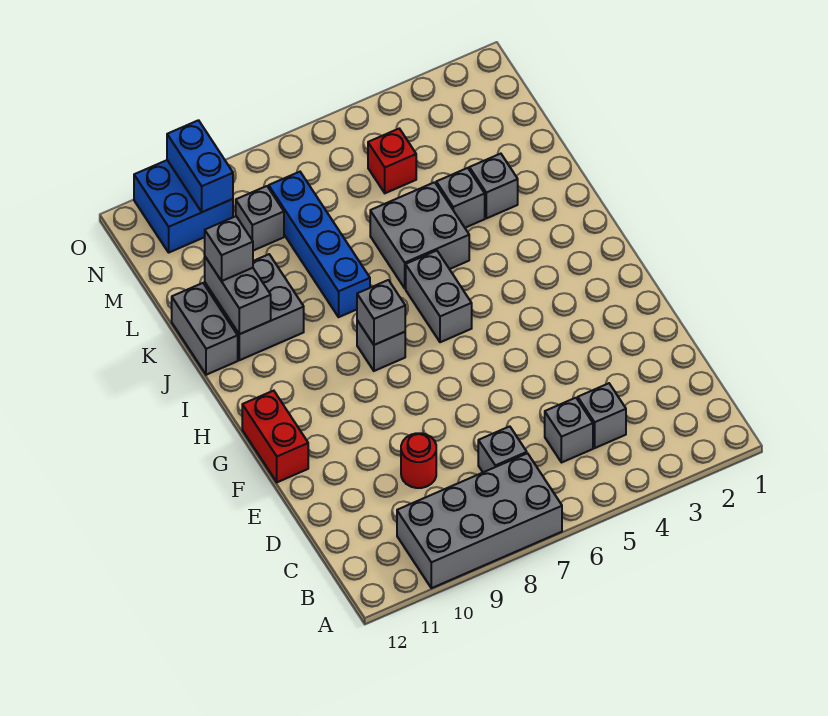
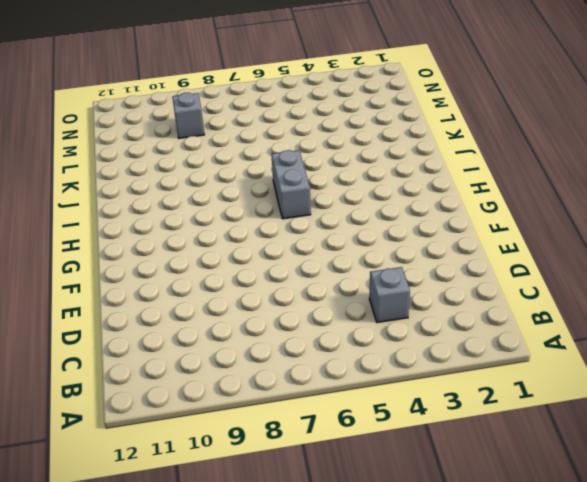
none -> grey brick A7:B10 level 1
none -> grey brick C5 level 1
none -> grey brick C7 level 1

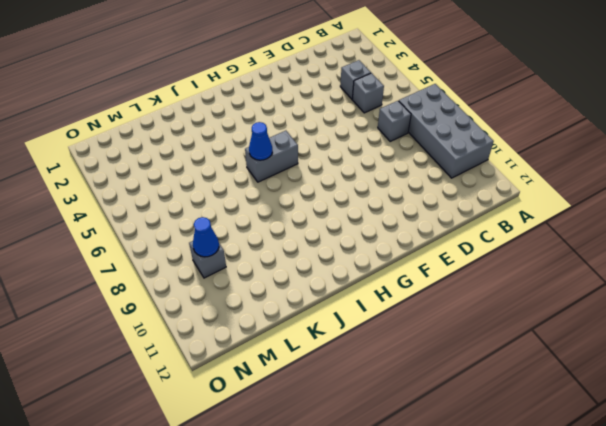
blue cone I6 level 2 -> none
blue cone M9 level 2 -> none
none -> red round brick D9 level 1
none -> red brick F12:G12 level 1
none -> grey brick H8 level 1

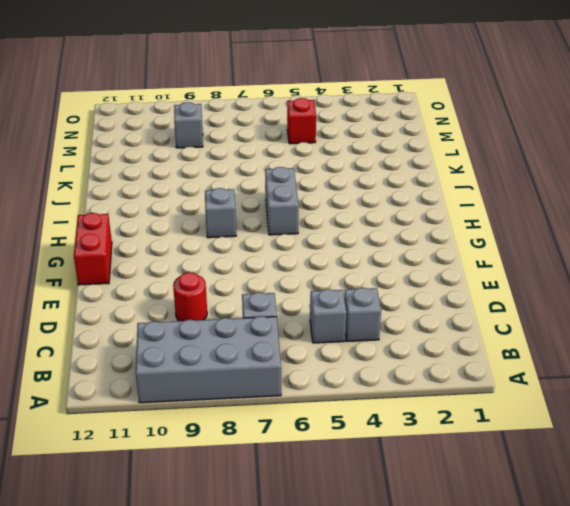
none -> grey brick J5:K6 level 1
none -> blue brick J8:M8 level 1
none -> grey brick J10:K11 level 1

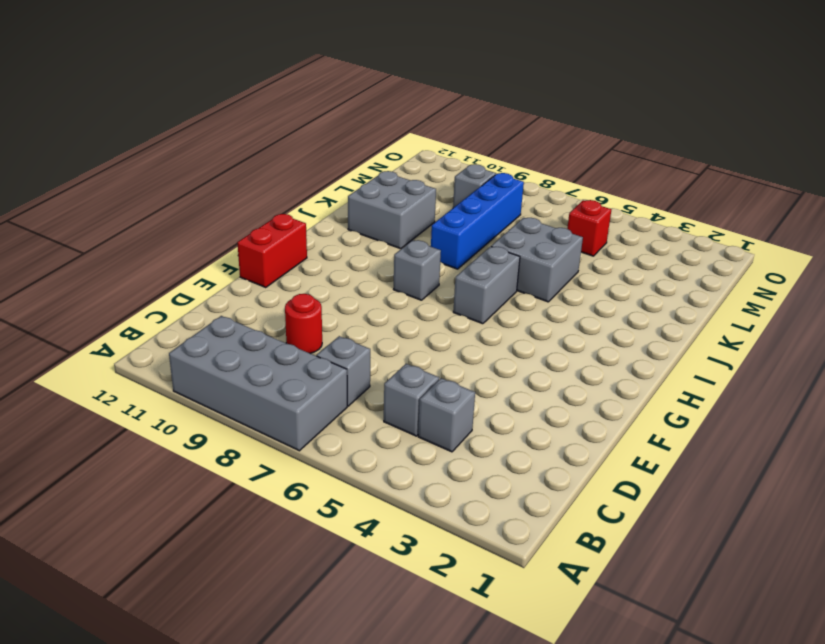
none -> grey brick J12:K12 level 1
none -> grey brick K3 level 1
none -> grey brick K4 level 1

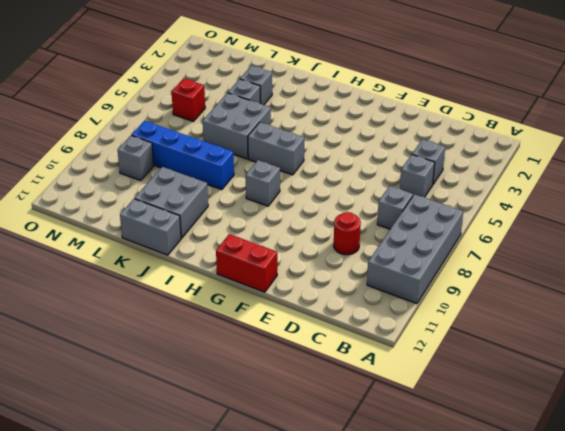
none -> blue brick N10:O11 level 1
none -> grey brick H8 level 2
none -> grey brick J11:K11 level 2

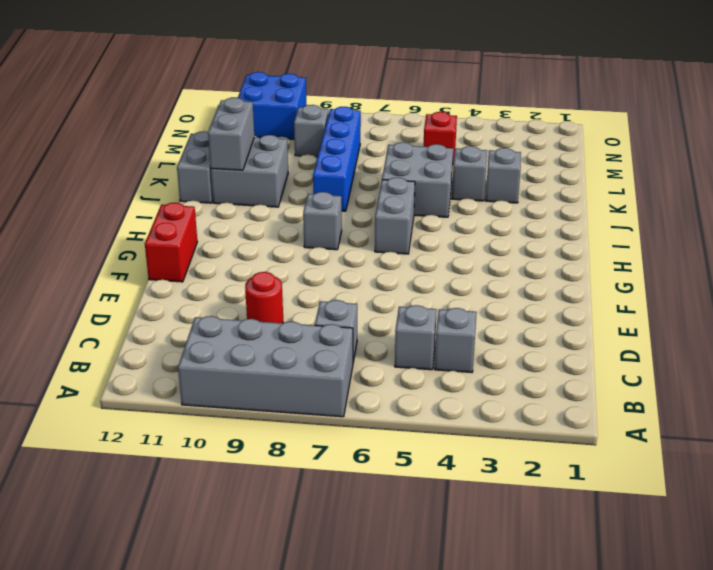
none -> grey brick H8 level 2
none -> blue brick N10:O10 level 2
none -> grey brick K11 level 3

